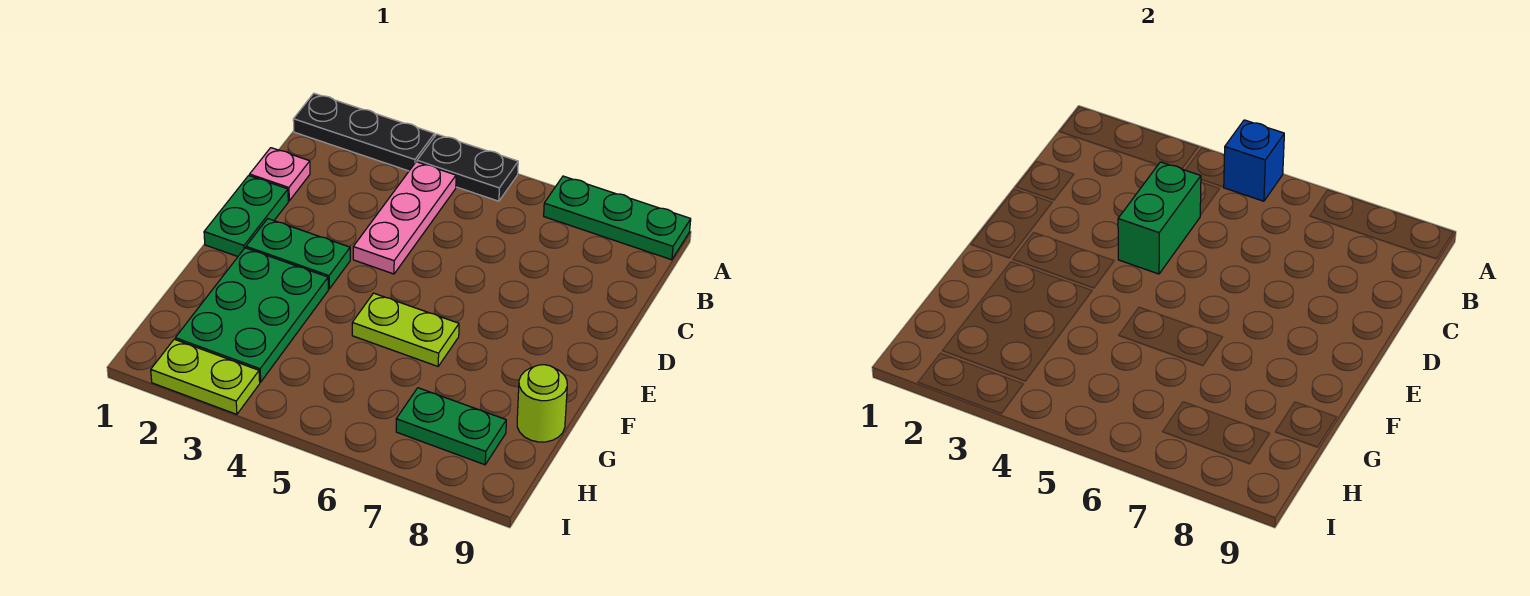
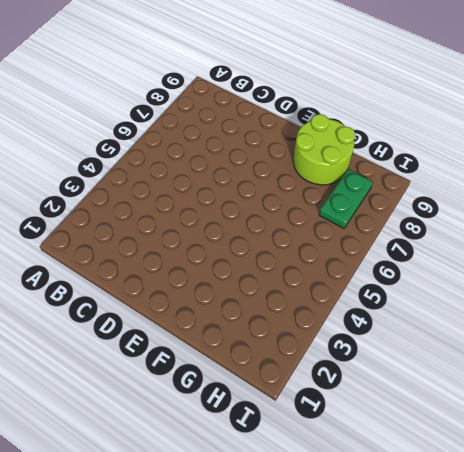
lime round brick F8:G9 level 1 -> lime round brick G9 level 1
none -> black plate A1:A3 level 1
none -> black plate A4:A5 level 1
none -> green plate A7:A9 level 1

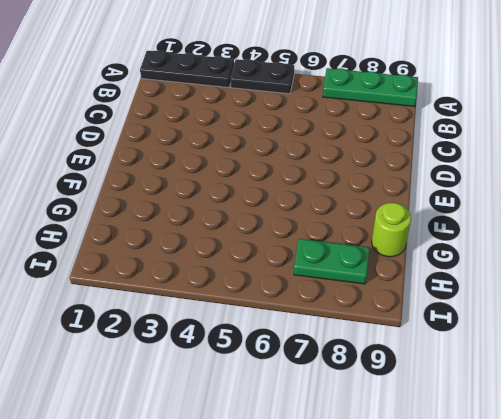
none -> pink plate B4:D4 level 1
none -> pink plate C1 level 1
none -> green plate D1:E1 level 1

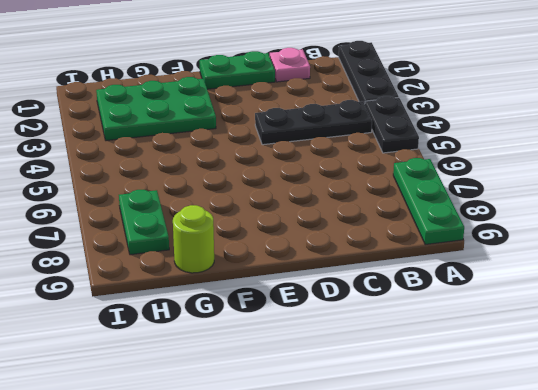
black plate B4:D4 level 1 -> pink plate B4:D4 level 1
none -> green plate E2:E3 level 1
none -> lime plate F5:F6 level 1
none -> lime plate I2:I3 level 1

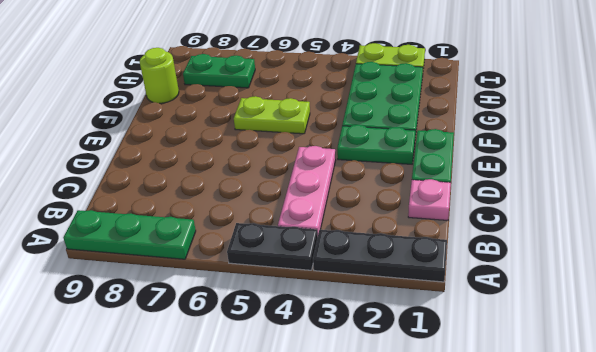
none -> blue brick A5 level 2
none -> green brick C4:D4 level 2

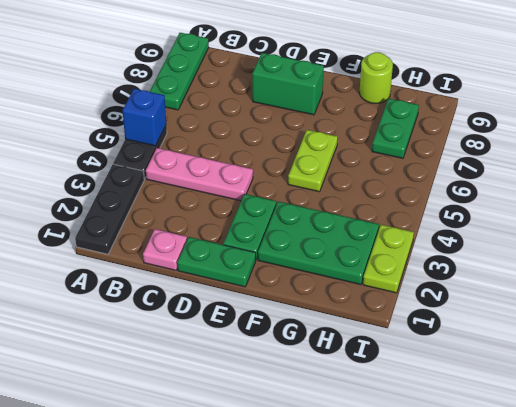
green brick D8:E8 level 1 -> green brick C4:D4 level 2

